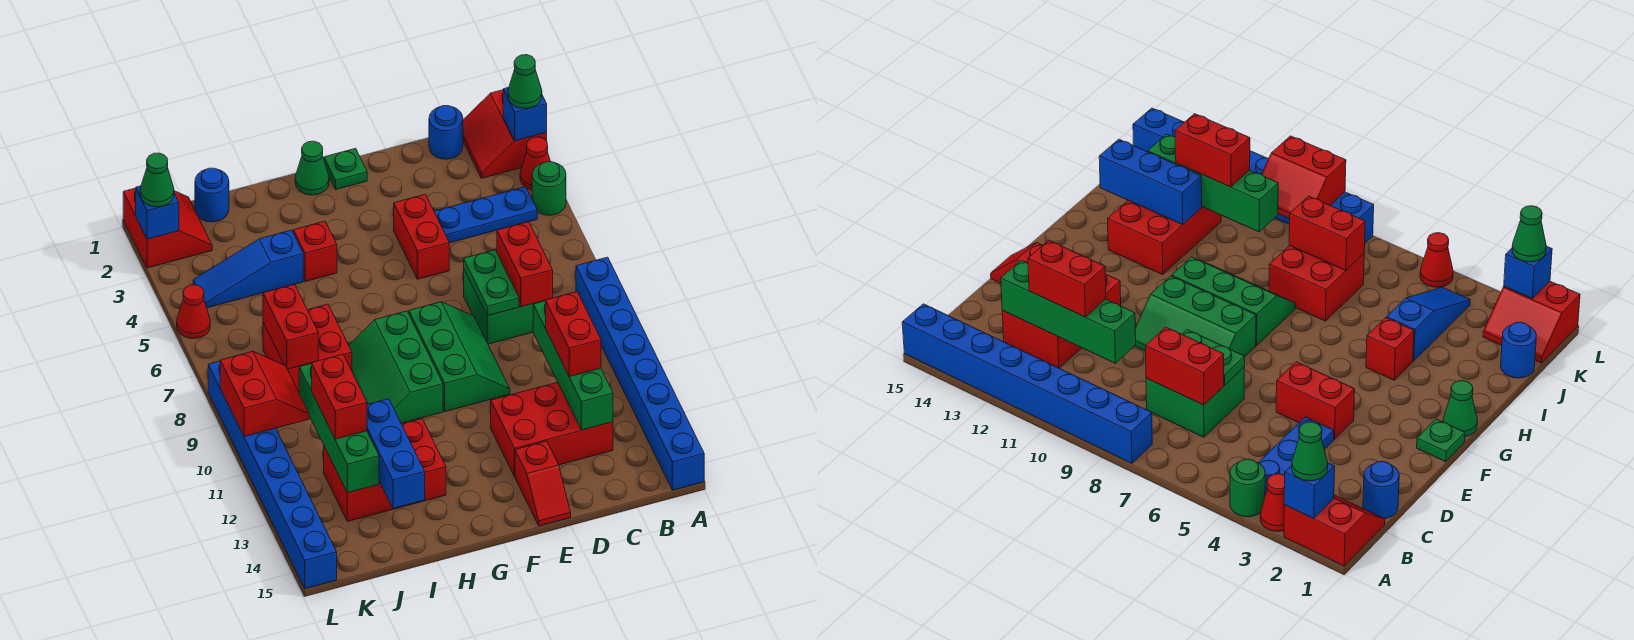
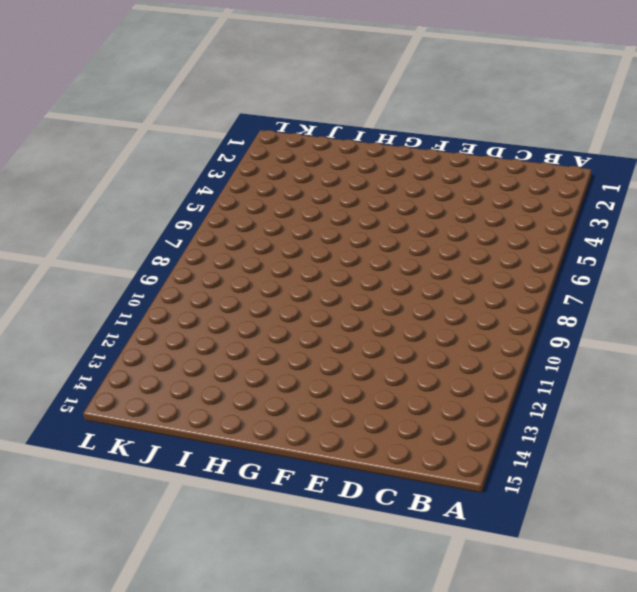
none -> red slope A1:B2 level 1 top A
none -> red cone A3 level 1
none -> green round brick A4 level 1
none -> blue brick A8:A15 level 1

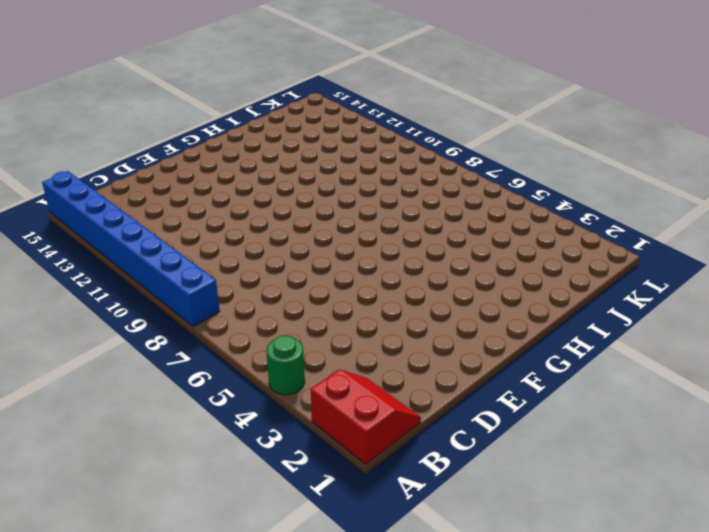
none -> red cone A3 level 1
none -> blue plate B4:D4 level 1
none -> blue round brick C1 level 1
none -> green brick C7:D8 level 1

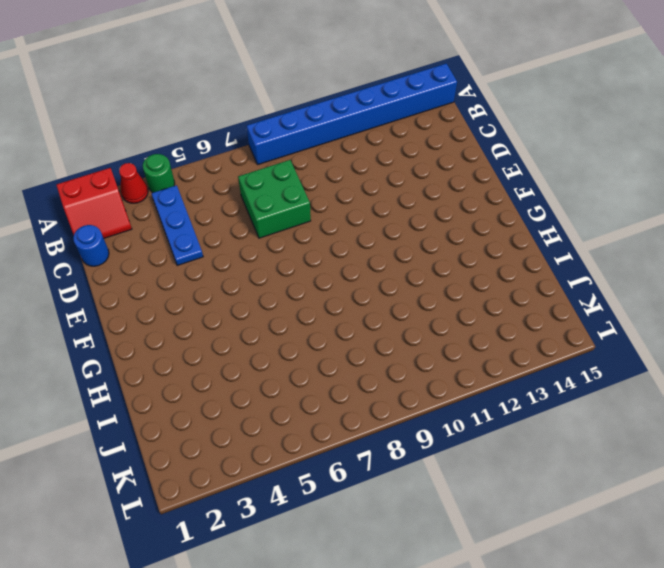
none -> red brick C12:E13 level 1
none -> red brick E4:E5 level 1
none -> green slope E8:F10 level 1 top F
none -> red slope E14:E15 level 1 top 14

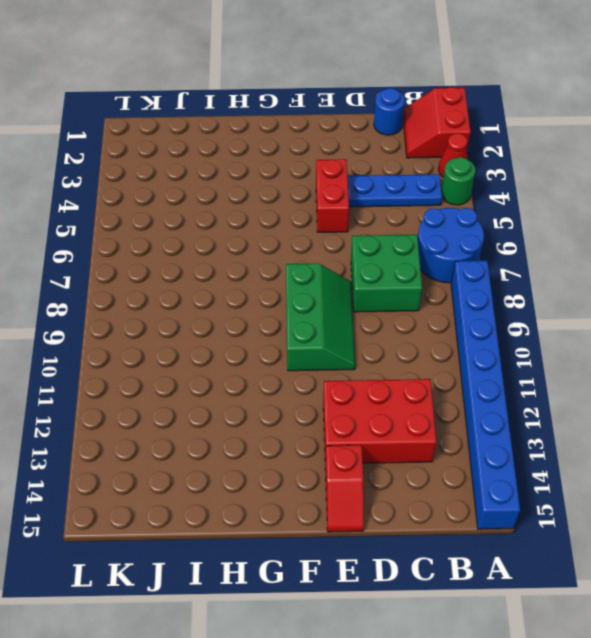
blue round brick A6:B7 level 1 -> none
none -> green plate F1 level 1
none -> green cone G1 level 1
none -> green slope G8:H10 level 1 top G
none -> red brick H4 level 1

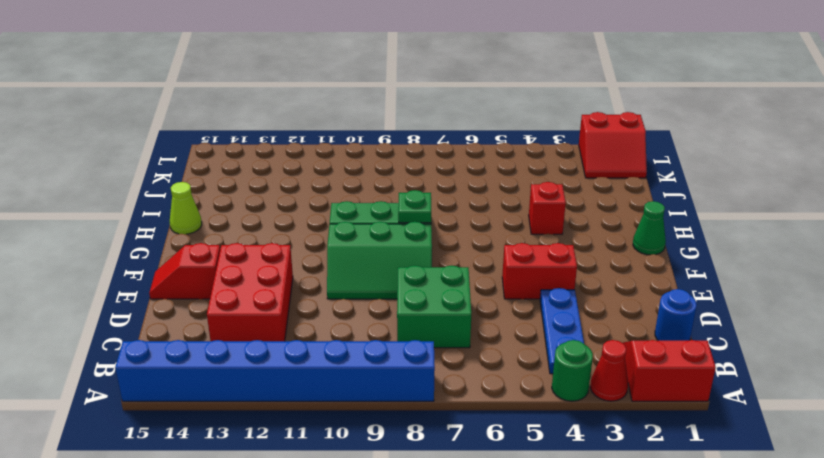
green plate G8 level 2 -> green plate F1 level 1
lime cone H15 level 1 -> none
none -> red brick H12:J13 level 1
none -> blue slope I4:K4 level 1 top I
none -> red brick I7:J8 level 1
none -> blue round brick J1 level 1

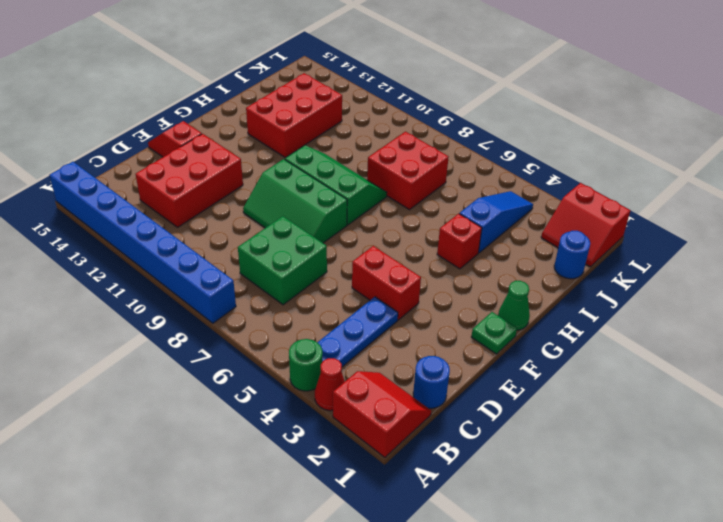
none -> red cone L5 level 1
none -> blue brick L8:L15 level 1
none -> blue brick A2 level 2
none -> red brick C7:C8 level 2

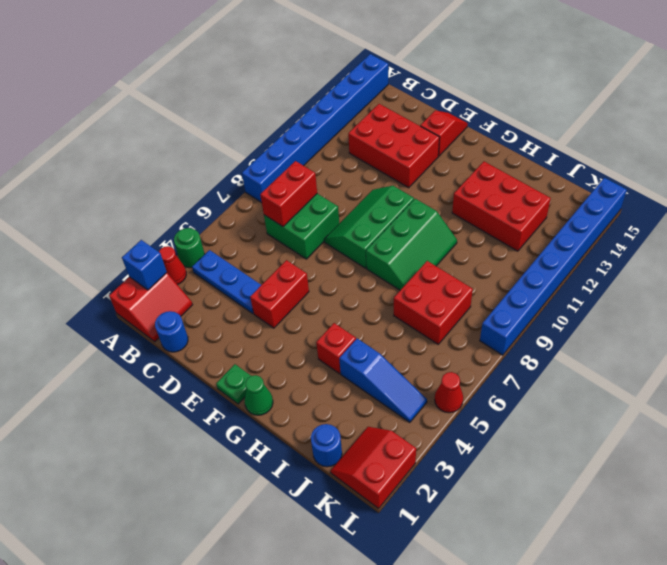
none -> green brick C10:C13 level 2
none -> green plate D7:D8 level 2
none -> blue brick I12:I14 level 2
none -> red brick J7:J8 level 2

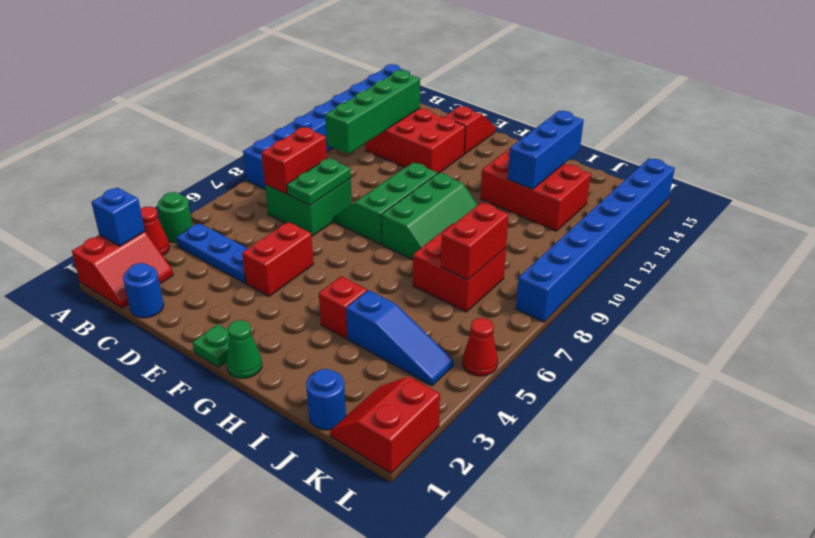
none -> green brick J10:J13 level 2
none -> red slope K9:L10 level 2 top L
none -> blue brick L2 level 2
none -> green cone A2 level 3

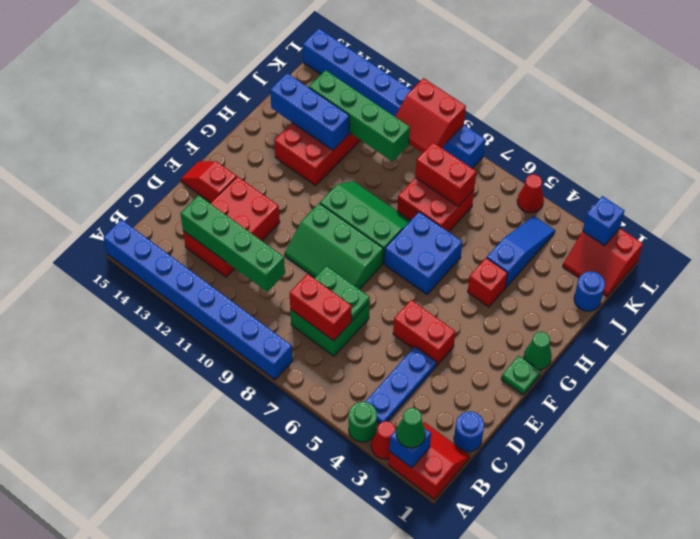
blue brick G6:H7 level 1 -> none
none -> red brick C11:C12 level 3
none -> red brick J11:J12 level 3
none -> green cone L2 level 3

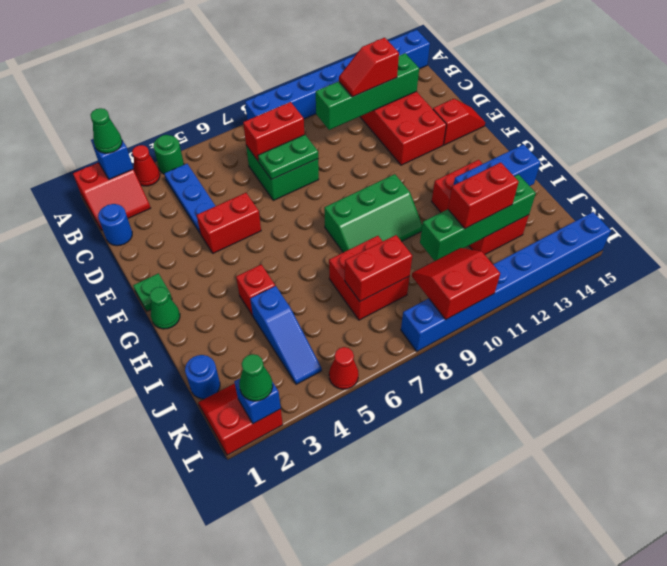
red slope C11:C12 level 3 top 12 -> red brick C11:C12 level 3
none -> green slope E8:F10 level 1 top F

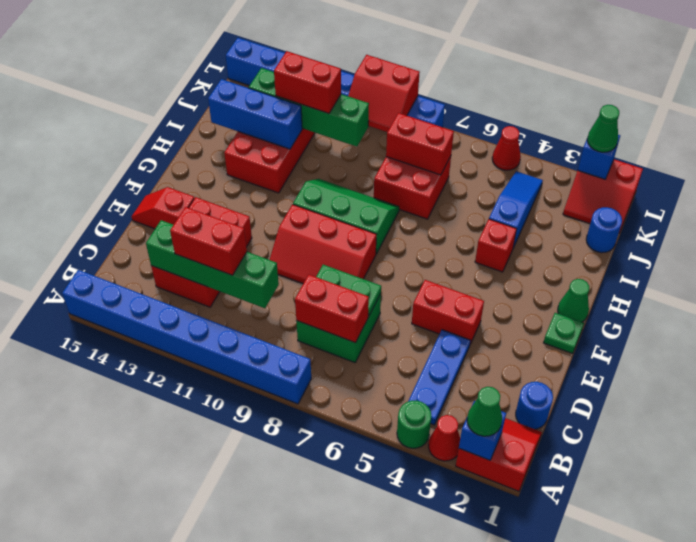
red slope E8:F10 level 1 top F -> green slope E8:F10 level 1 top F

